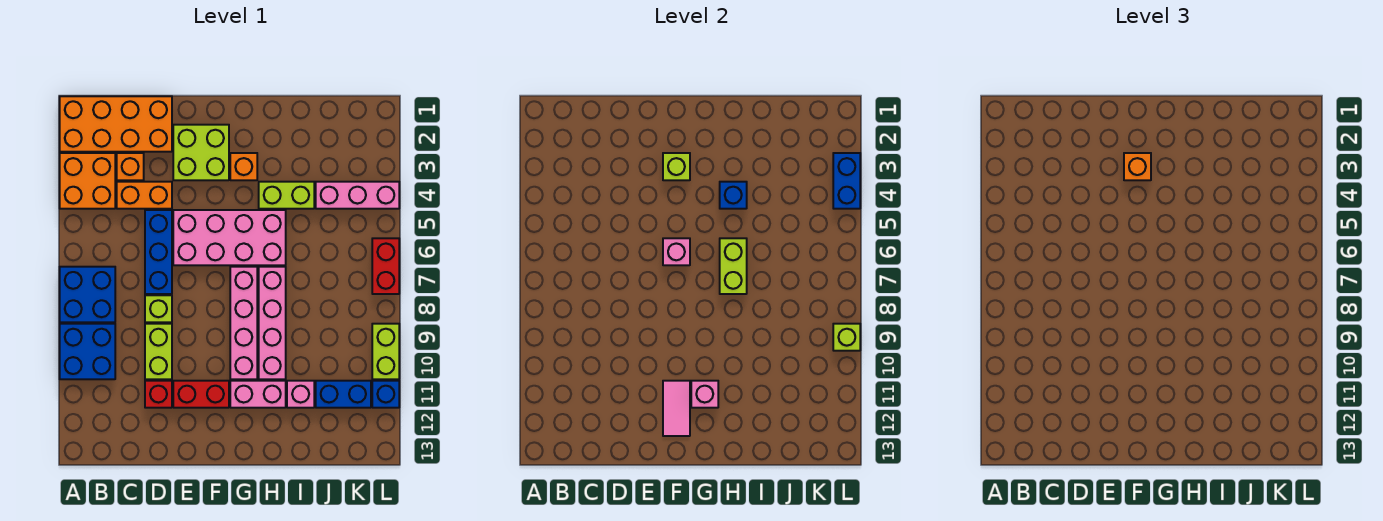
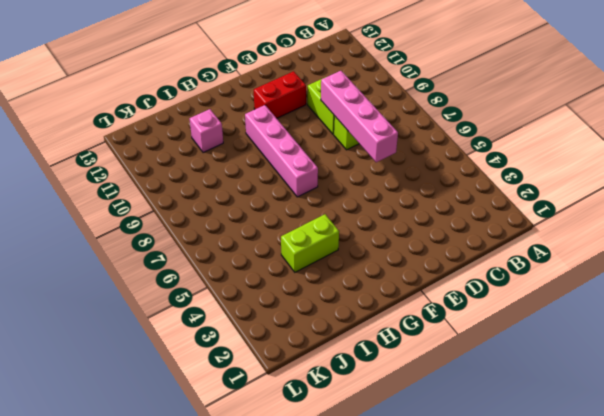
pink brick D6:D9 level 2 -> pink brick H7:H10 level 1
none -> orange brick A1:D2 level 1
none -> orange brick A3:B4 level 1
none -> blue brick A7:B8 level 1
none -> blue brick A9:B10 level 1

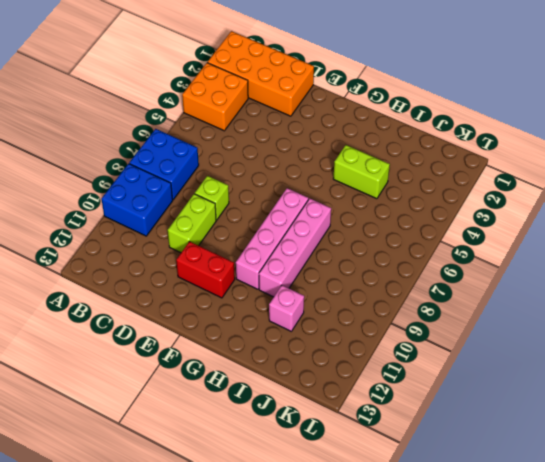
none -> orange brick C3 level 1
none -> orange brick C4:D4 level 1
none -> blue brick D5:D7 level 1
none -> red brick D11 level 1

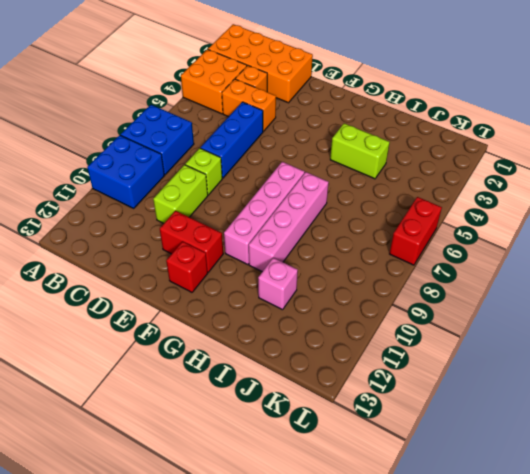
red brick F12 level 1 -> red brick D11 level 1
none -> lime brick E2:F3 level 1
none -> pink brick E5:H6 level 1
none -> orange brick G3 level 1
none -> pink brick G11:H11 level 1

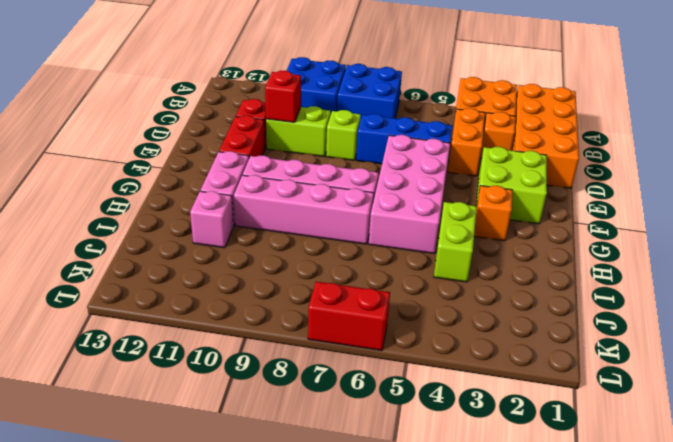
red brick D10 level 2 -> none
none -> pink brick J4:L4 level 1
none -> blue brick J11:K11 level 1
none -> lime brick L9:L10 level 1
none -> blue brick L11 level 1

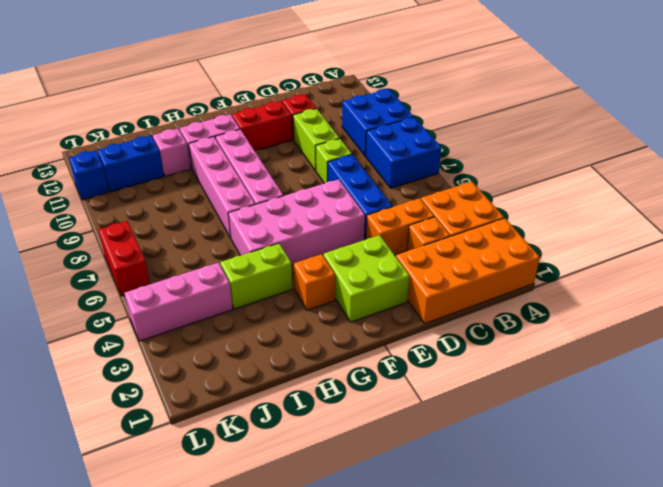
none -> lime brick L9:L10 level 1
none -> lime brick F3 level 2
none -> pink brick F6 level 2
none -> pink tile F11:F12 level 2

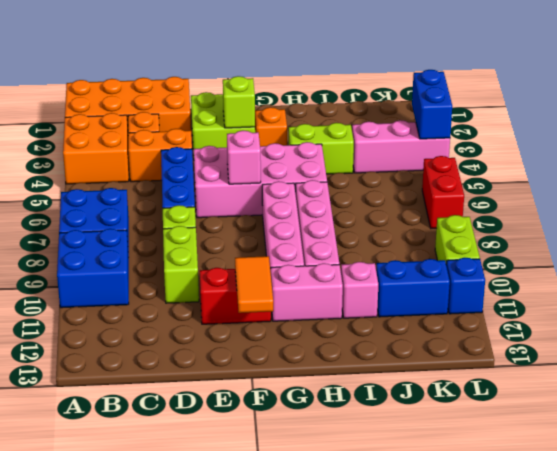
orange tile F11:F12 level 2 -> pink tile F11:F12 level 2
none -> red brick D11 level 1
none -> pink brick G11 level 2
none -> blue brick H4 level 2
none -> lime brick H6:H7 level 2

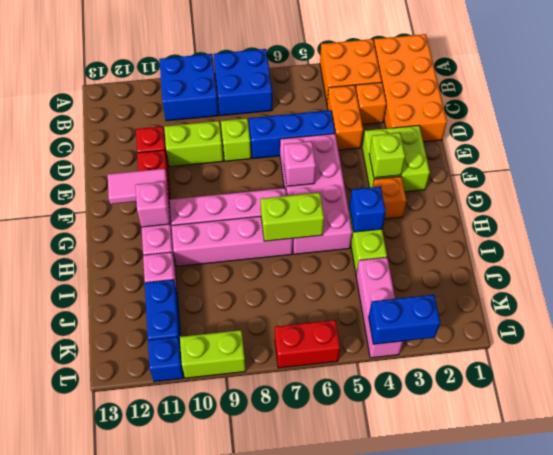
none -> lime brick L9 level 2
none -> orange brick F3 level 3

